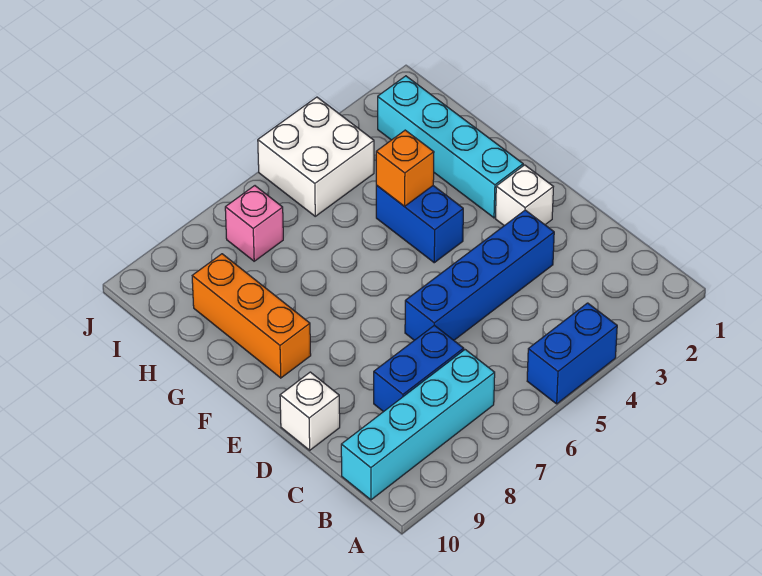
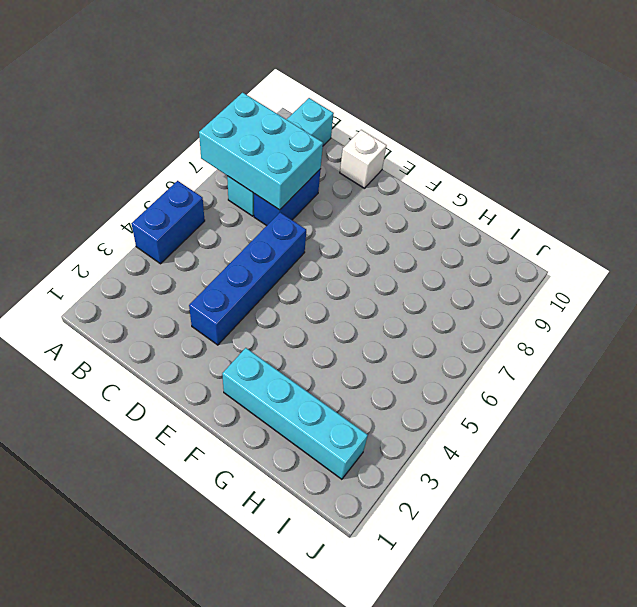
cyan brick A7:C8 level 2 -> none
none -> white brick E2 level 1
none -> blue brick F4:G4 level 1
none -> orange brick F9:H9 level 1

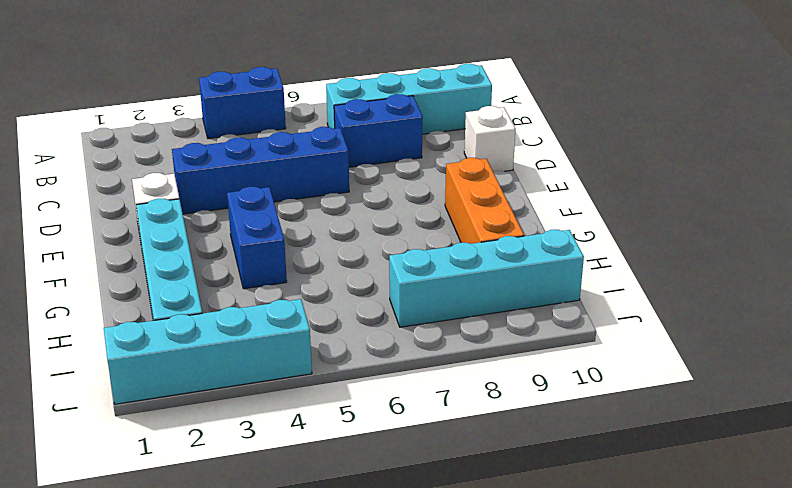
cyan brick I7:I10 level 1 -> pink brick I7 level 1
cyan brick J1:J4 level 1 -> white brick I4:J5 level 1
none -> orange brick G4 level 2

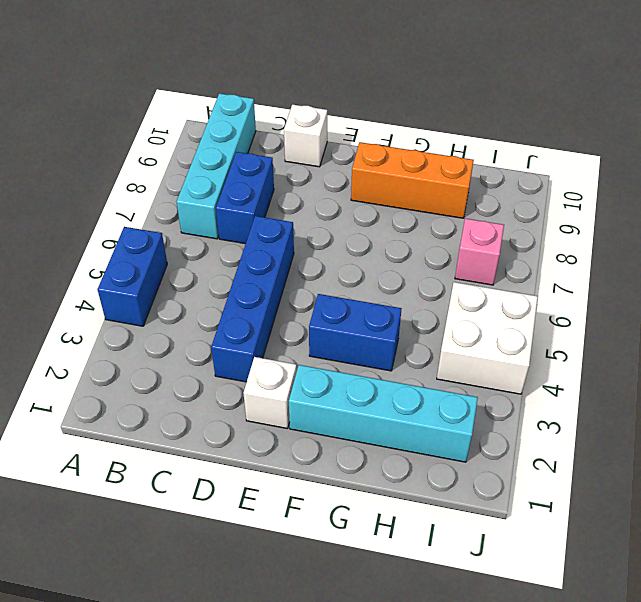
none -> orange brick G4 level 2

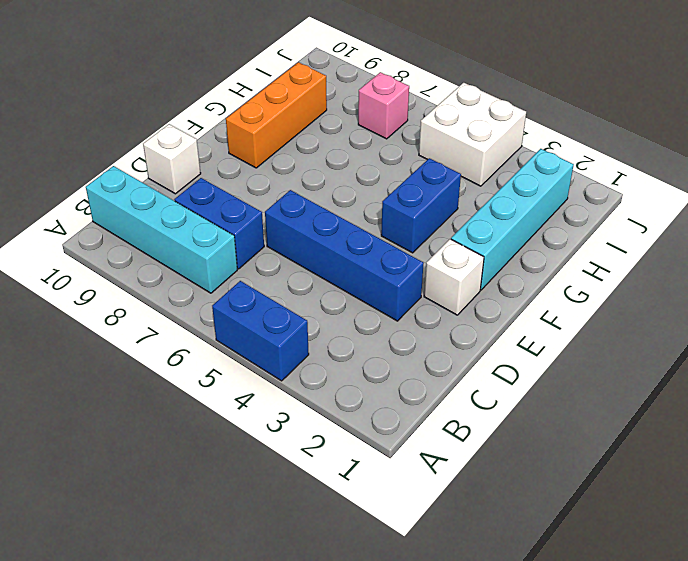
none -> orange brick G4 level 2

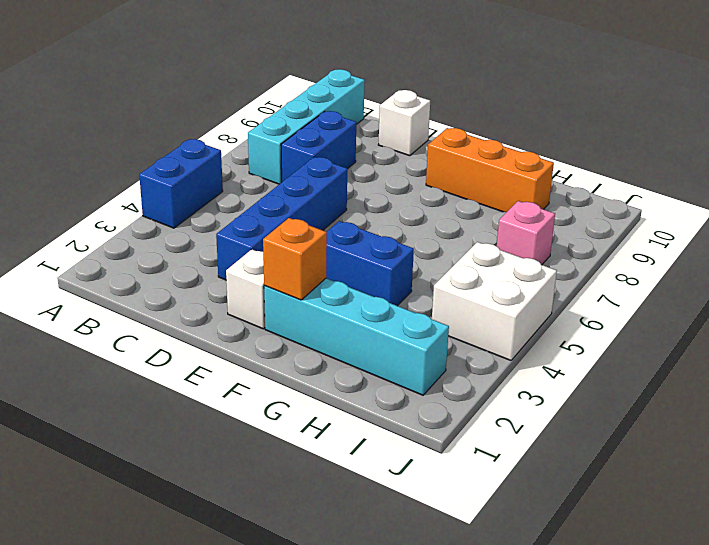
orange brick F2 level 2 -> orange brick G4 level 2

